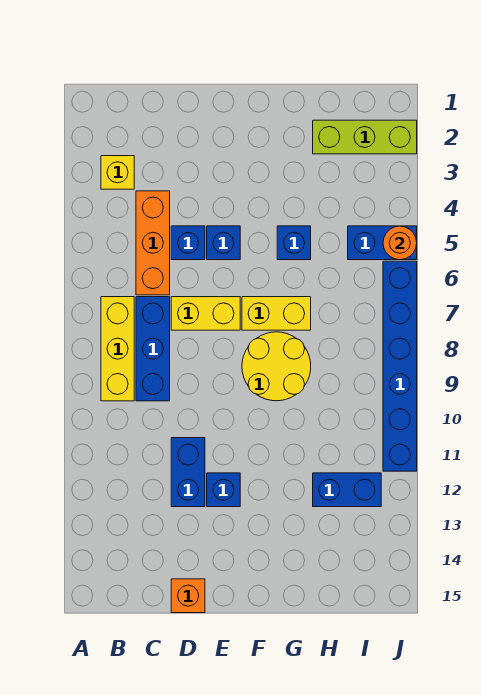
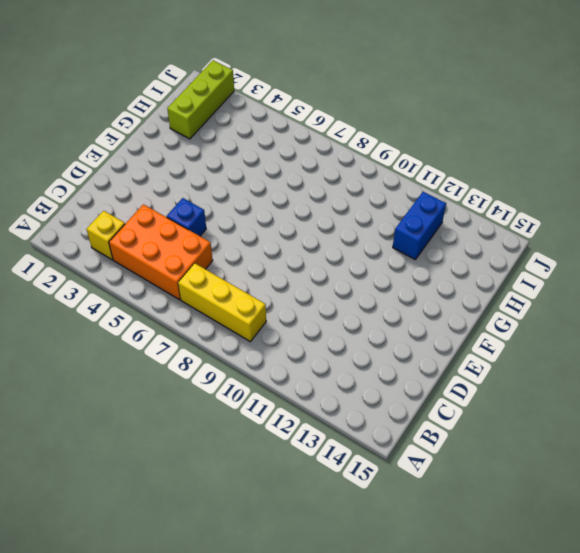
orange brick B4:C6 level 1 -> orange brick C4:C6 level 1
none -> blue brick C7:C9 level 1
none -> yellow brick D7:E7 level 1
none -> blue brick D11:D12 level 1

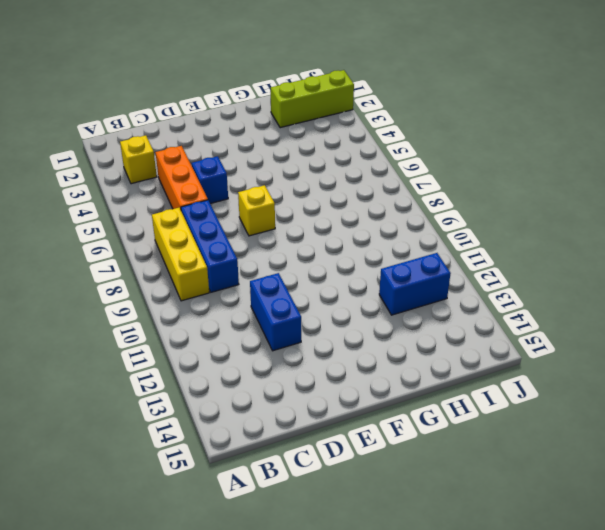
yellow brick E7 level 1 -> yellow brick D7:E7 level 1
none -> orange brick D15 level 1
none -> blue brick E5 level 1
none -> blue brick E12 level 1

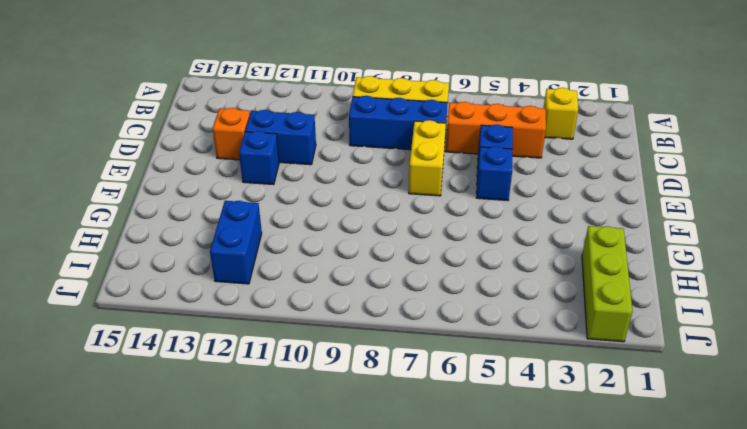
orange brick D13 level 1 -> orange brick D15 level 1
none -> yellow brick F7:G7 level 1
none -> yellow round brick F8:G9 level 1
none -> blue brick G5 level 1

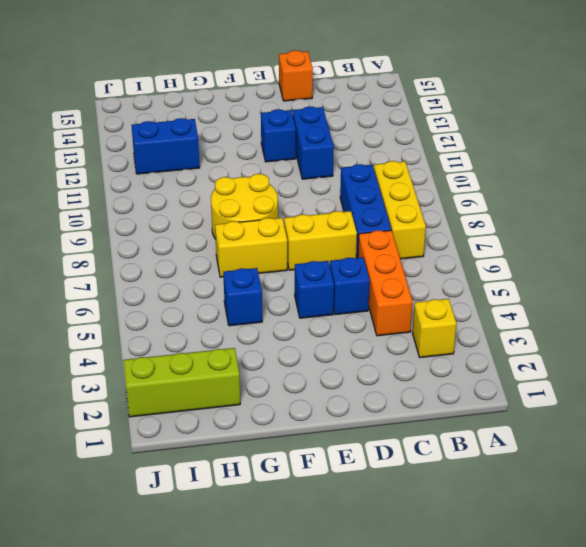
none -> blue brick I5:J5 level 1
none -> blue brick J6:J11 level 1
none -> orange round brick J5 level 2

